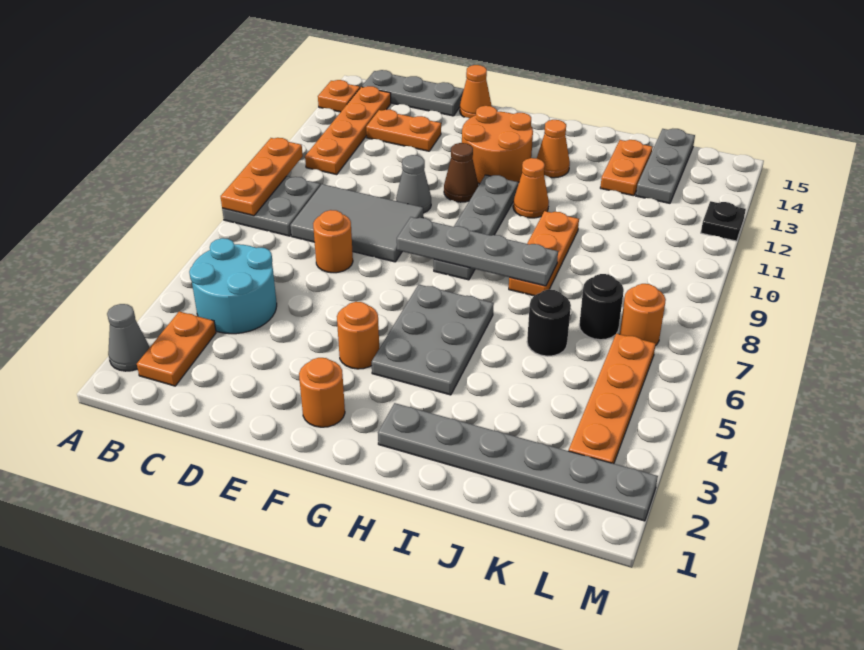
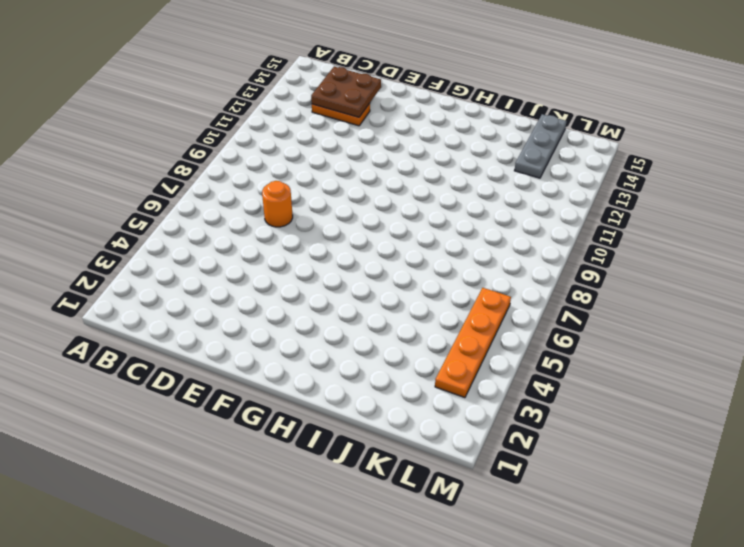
brown plate C13:D14 level 2 -> none
none -> grey cone A2 level 1
none -> grey plate A8:B9 level 1
none -> orange plate A14 level 1
none -> orange plate B2:B3 level 1

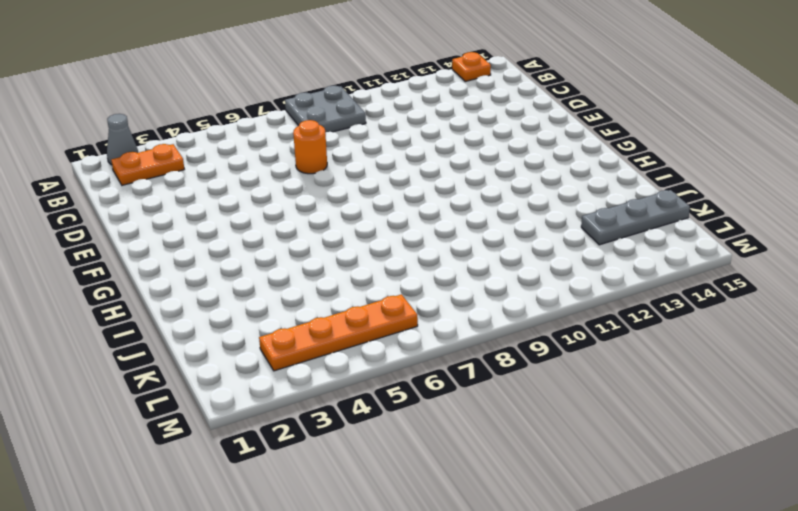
none -> cyan round brick B4:C5 level 1
none -> orange plate B11:B14 level 1
none -> grey plate B15:D15 level 1
none -> grey tile C8:E9 level 1

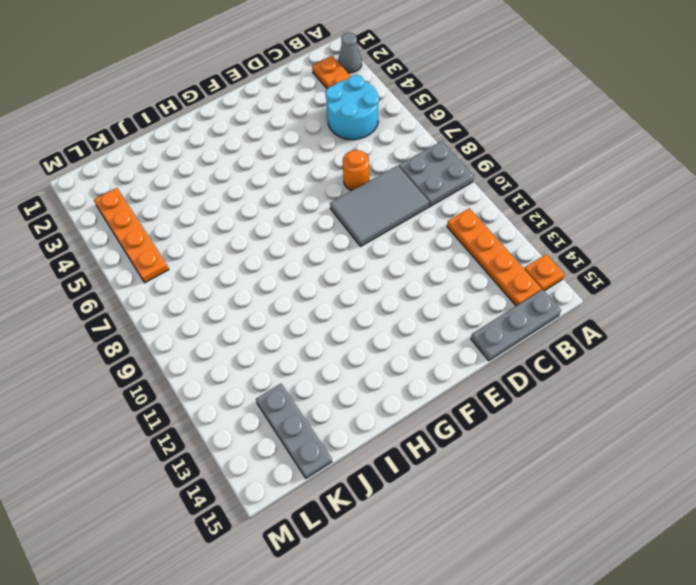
none -> orange plate C13:D13 level 1
none -> grey cone E10 level 1
none -> orange cone E15 level 1
none -> orange round brick F2 level 1

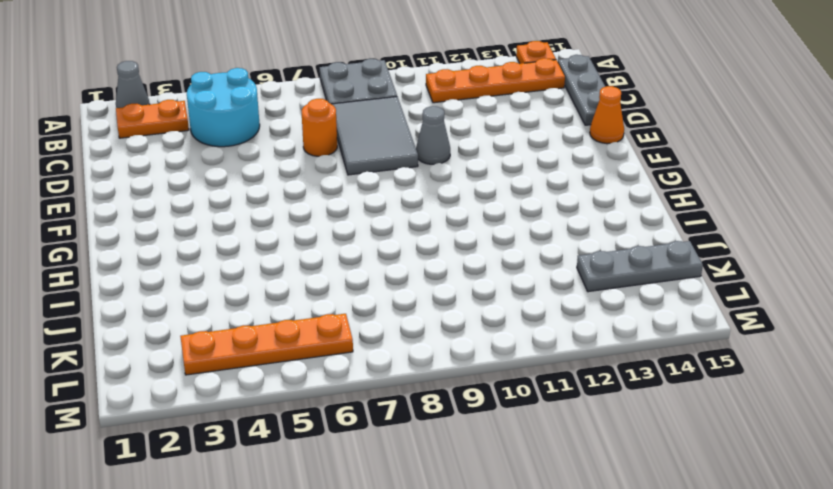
none -> orange plate C13:D13 level 1
none -> orange round brick F2 level 1
none -> orange round brick F4 level 1
none -> brown cone F11 level 1

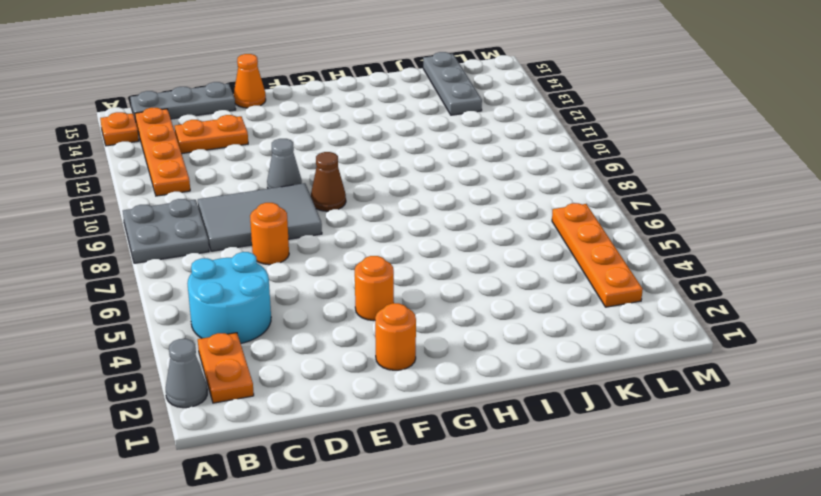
brown cone F9 level 1 -> brown cone F11 level 1
none -> orange round brick F12:G13 level 1
none -> grey plate G4:H6 level 1
none -> grey plate G8:G11 level 1
none -> grey plate H2:M2 level 1

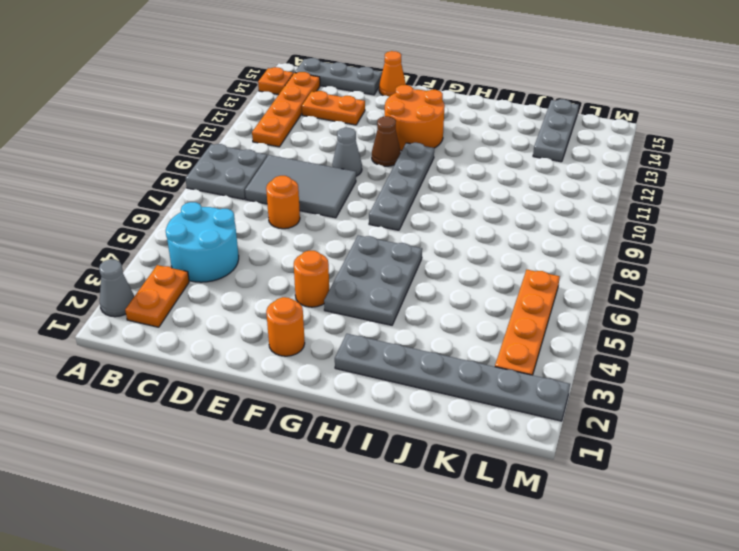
none -> orange cone H11 level 1
none -> orange cone H13 level 1
none -> orange plate I8:I10 level 1
none -> black round brick J6 level 1

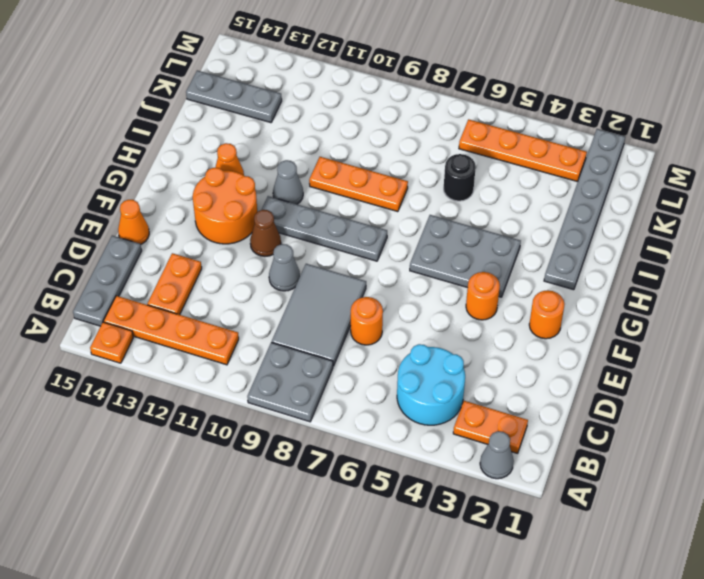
grey cone H11 level 1 -> orange cone H11 level 1
none -> orange plate J13:J14 level 1
none -> black round brick K7 level 1
none -> orange round brick L7 level 1
none -> black plate M12 level 1

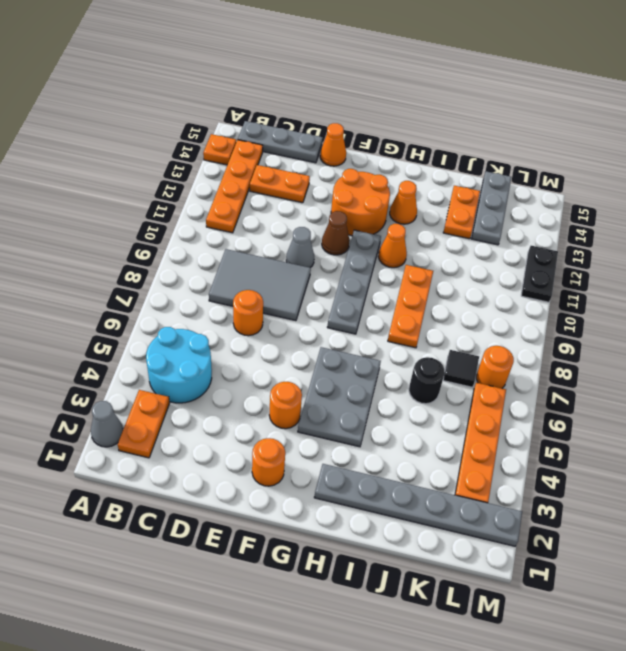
black tile K7 level 1 -> black round brick K7 level 1
black plate M11:M12 level 1 -> black plate M12 level 1
none -> grey plate A8:B9 level 1
none -> orange plate A8:A10 level 2
none -> grey plate F8:I8 level 2

